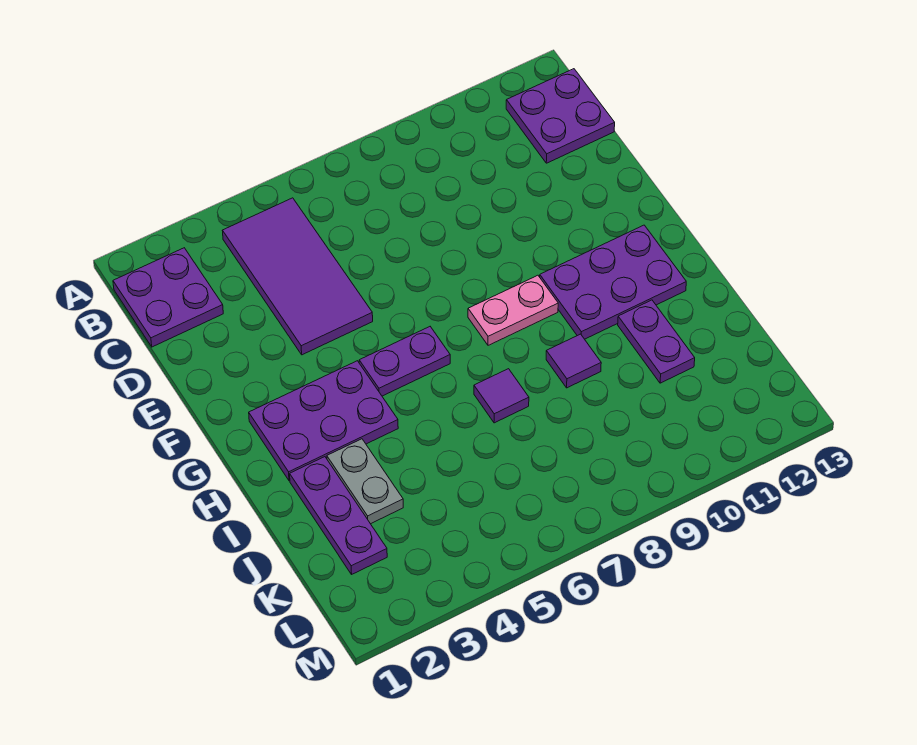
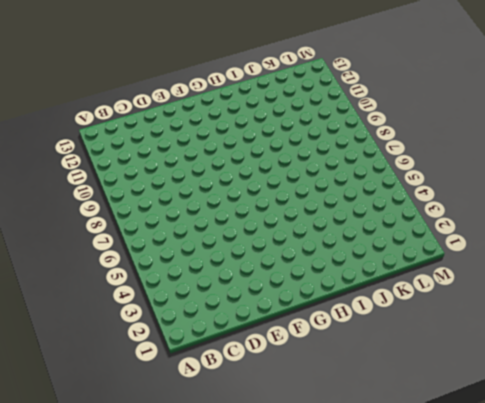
none -> purple plate B1:C2 level 1
none -> purple tile B4:E5 level 1
none -> purple plate B12:C13 level 1

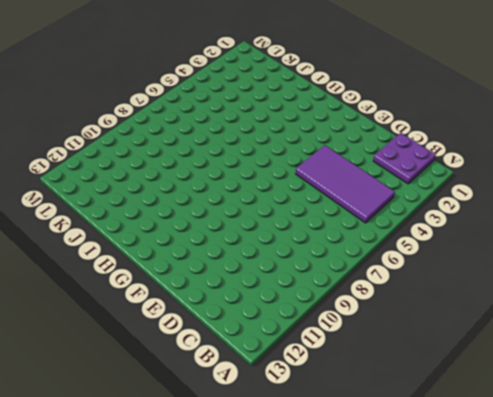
none -> purple plate B12:C13 level 1
none -> purple plate G2:H4 level 1
none -> purple plate G5:G6 level 1

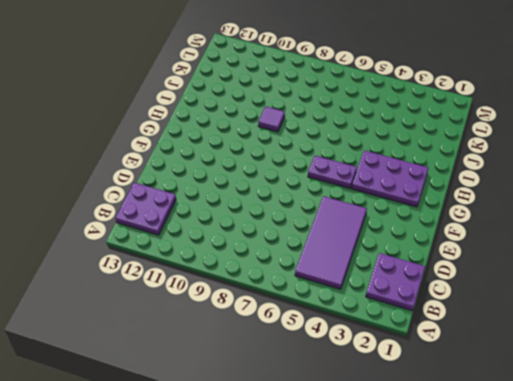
none -> pink plate G8:G9 level 1
none -> purple plate G10:H12 level 1
none -> purple plate I2:K2 level 1

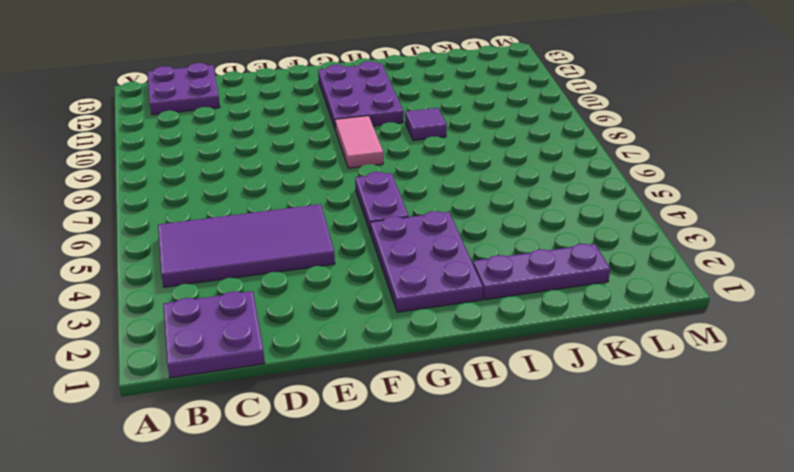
pink tile G8:G9 level 1 -> pink plate G8:G9 level 1
none -> grey plate I3:J3 level 1
none -> purple tile I7 level 1
none -> purple plate I11:J11 level 1

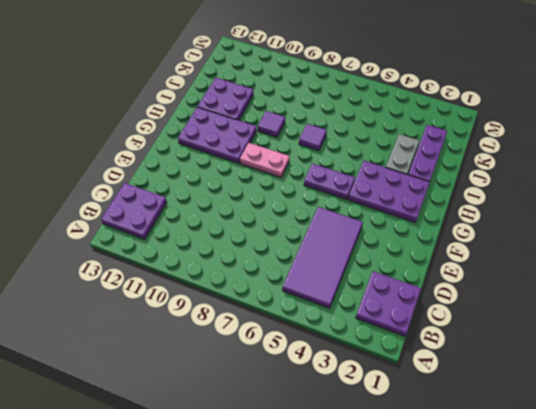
purple plate I11:J12 level 1 -> purple plate I11:J11 level 1

